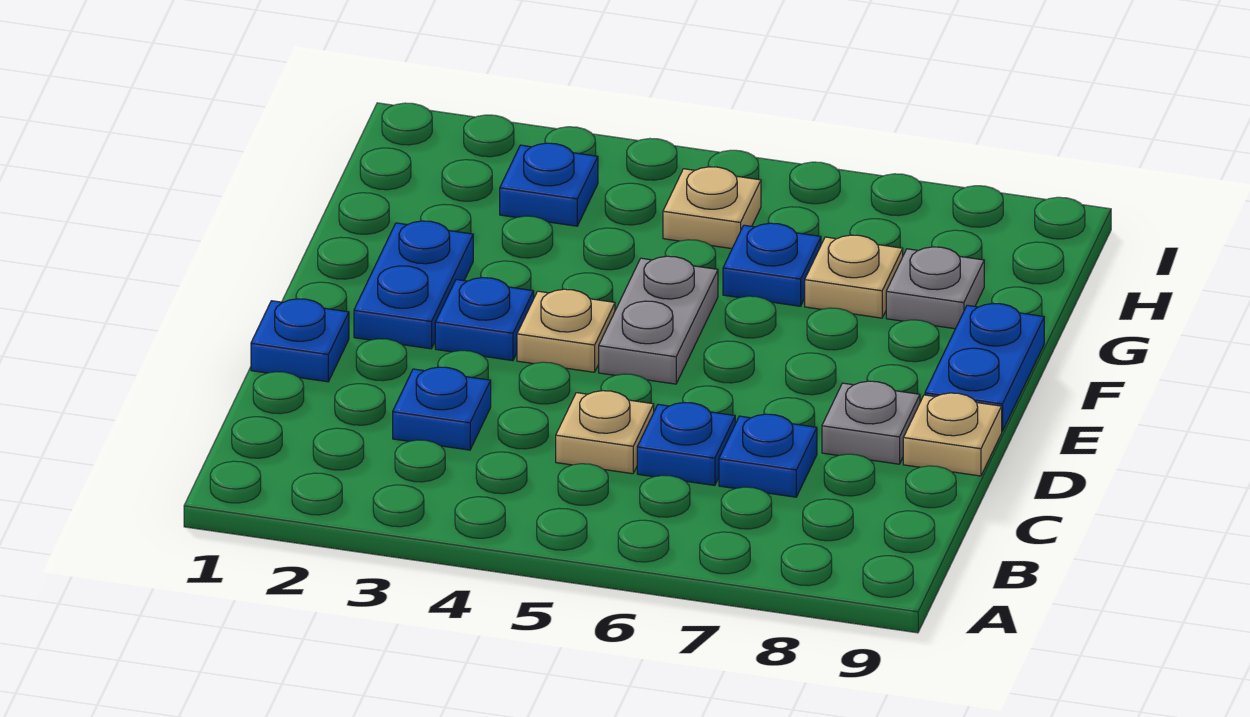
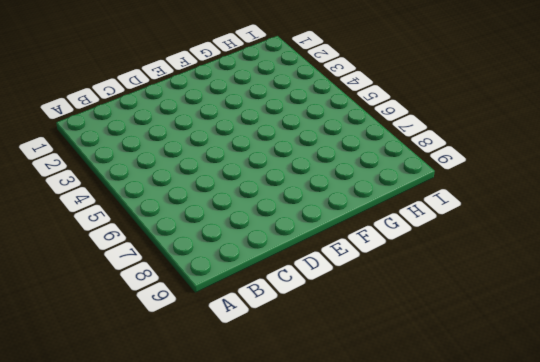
none -> blue plate C3 level 1
none -> tan plate C5 level 1
none -> blue plate C6 level 1

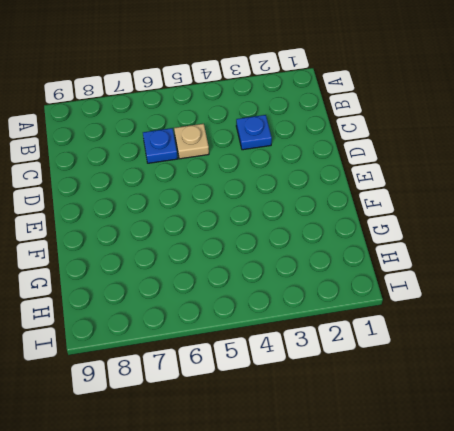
none -> blue plate C7 level 1
none -> blue plate D1 level 1
none -> grey plate D8 level 1

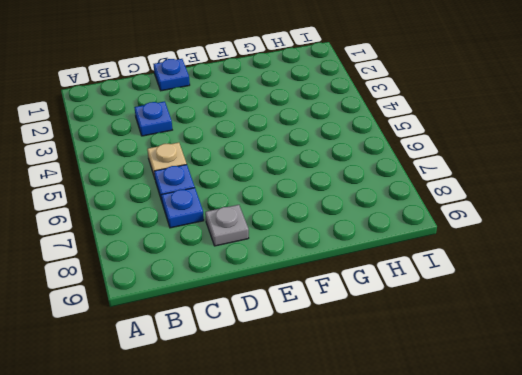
none -> tan plate D9 level 1
none -> blue plate E2:F2 level 1
none -> blue plate E3 level 1

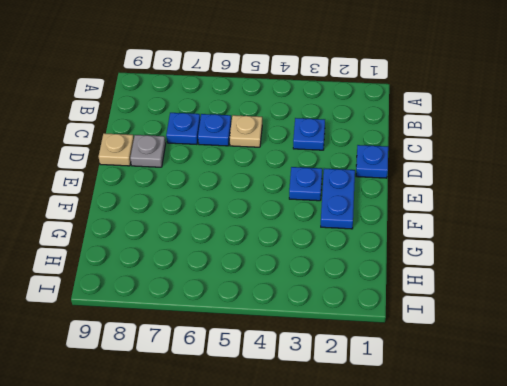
none -> tan plate E4 level 1
none -> grey plate E5:F5 level 1
none -> blue plate E9:F9 level 1

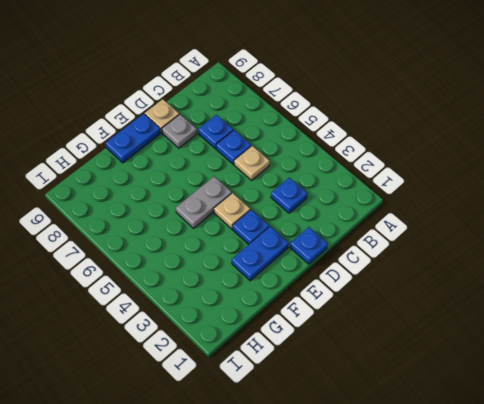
none -> blue plate G6 level 1
none -> tan plate G7 level 1
none -> grey plate G8 level 1

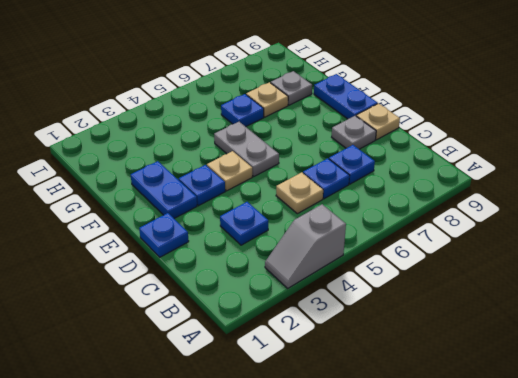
grey slope A3:A4 level 1 top 4 -> none
none -> blue plate H3 level 1
none -> tan plate H5 level 1

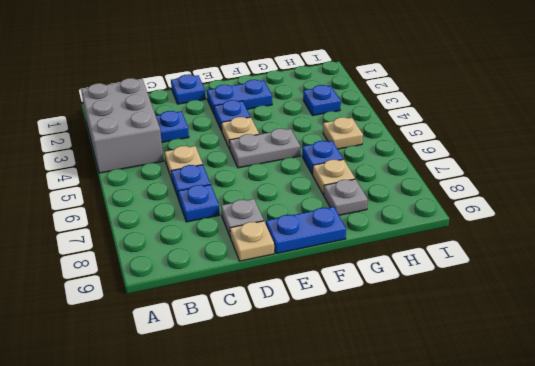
grey brick A2:B4 level 1 -> none

